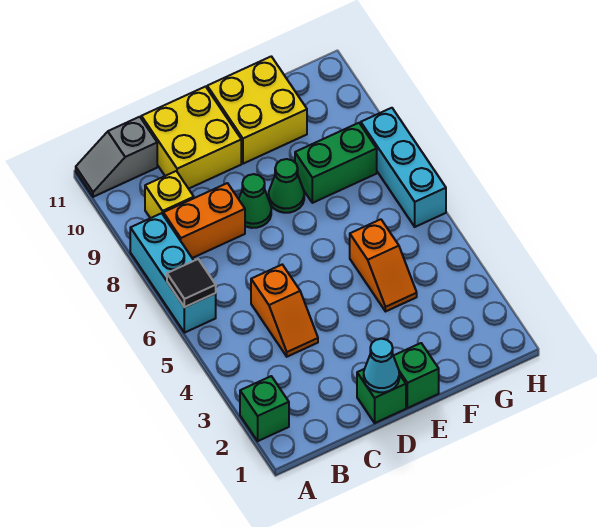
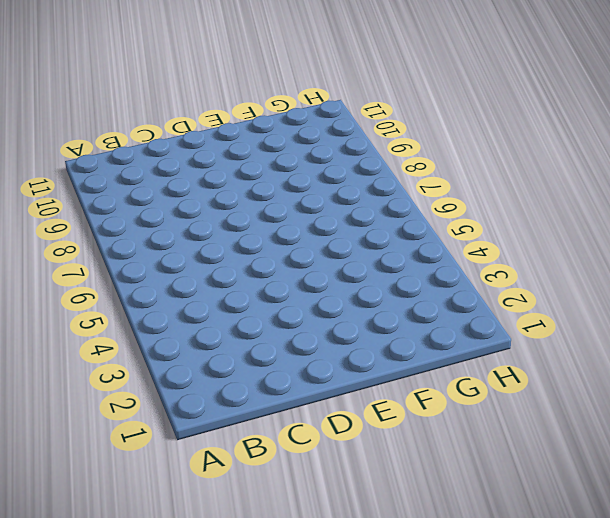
none -> green brick A2 level 1
none -> cyan brick A6:A8 level 1
none -> grey slope A11:B11 level 1 top B

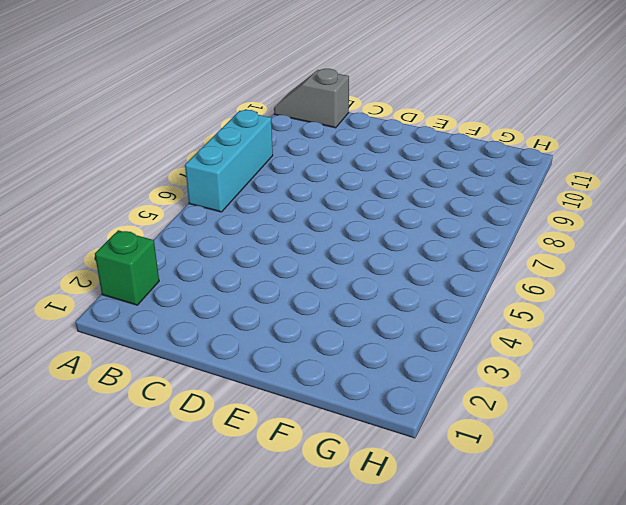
none -> orange brick B8:C8 level 1
none -> yellow brick B9 level 1
none -> orange slope C4:C5 level 1 top 5

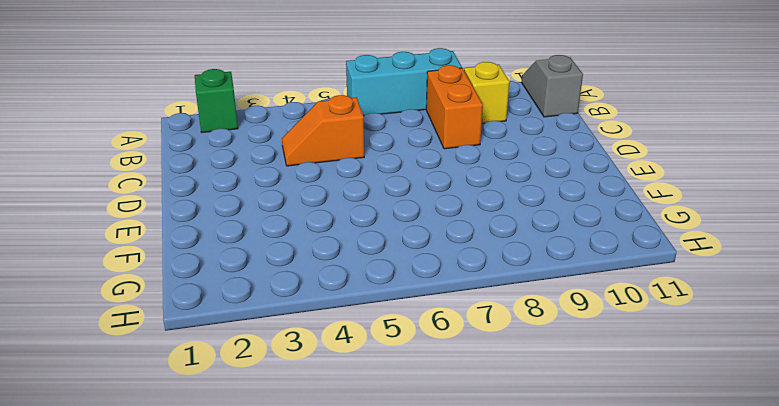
none -> yellow brick C10:D11 level 1
none -> green brick D1 level 1
none -> green cone D8 level 1

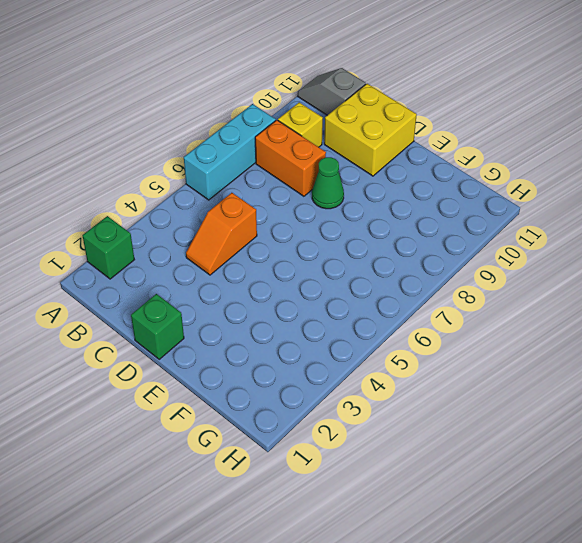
none -> green brick E1 level 1
none -> green cone E8 level 1
none -> yellow brick E10:F11 level 1

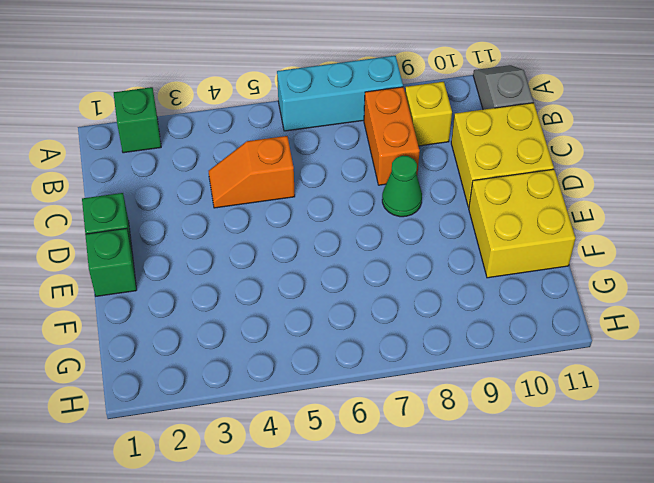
none -> green cone E8 level 1
none -> orange slope F4:F5 level 1 top 5
none -> green brick F8:G8 level 1

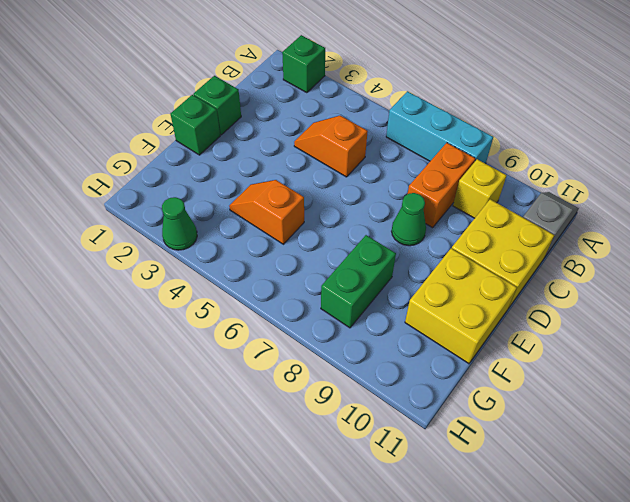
green cone H3 level 1 -> green cone E8 level 1
none -> cyan brick H6:H8 level 1
none -> black tile A6 level 2
none -> cyan cone D1 level 2

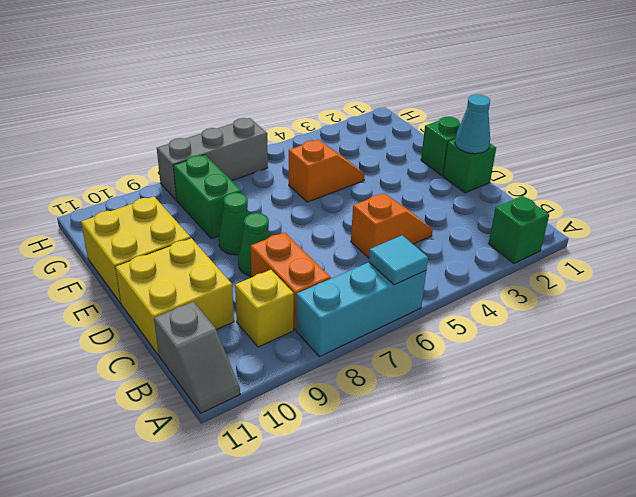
cyan tile A6 level 2 -> black tile A6 level 2
grey brick H6:H8 level 1 -> cyan brick H6:H8 level 1

